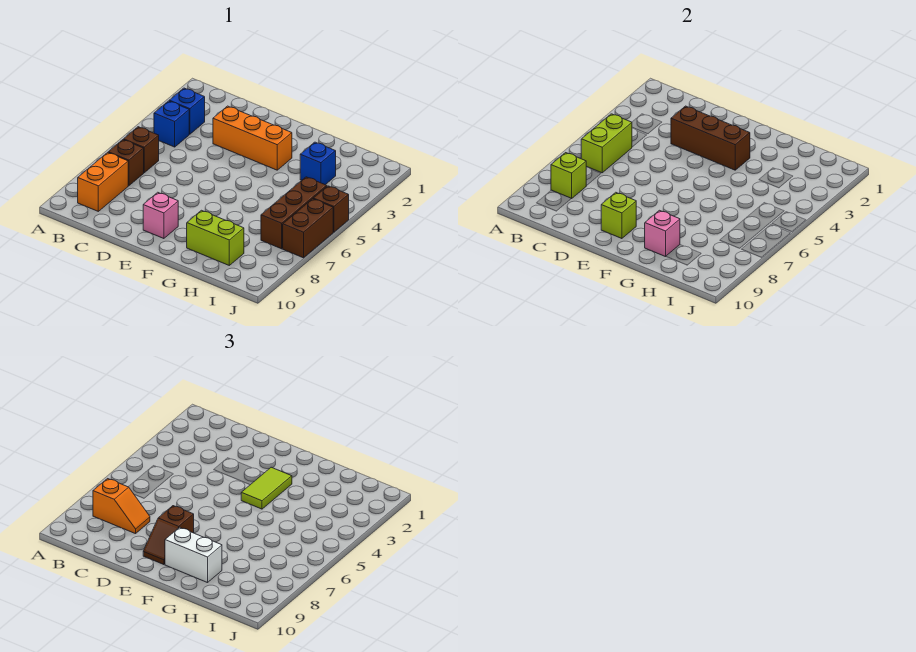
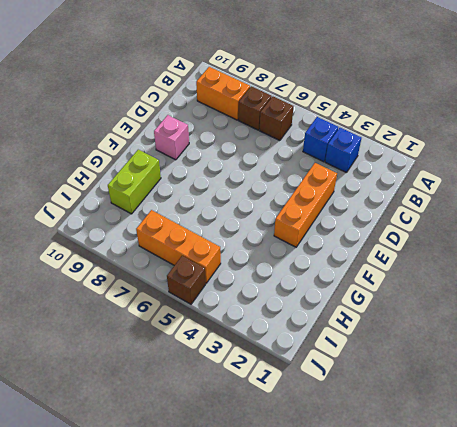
orange brick I5:I7 level 1 -> brown brick I5:I7 level 1
none -> blue brick H3 level 1
none -> brown brick J6:J7 level 1
none -> lime brick B5:B6 level 2

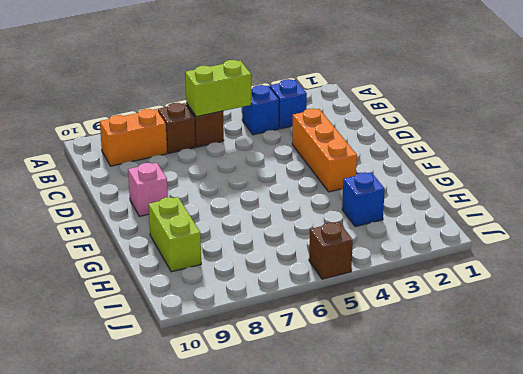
none -> brown brick I5:I7 level 1
none -> brown brick J6:J7 level 1
none -> lime brick B8 level 2

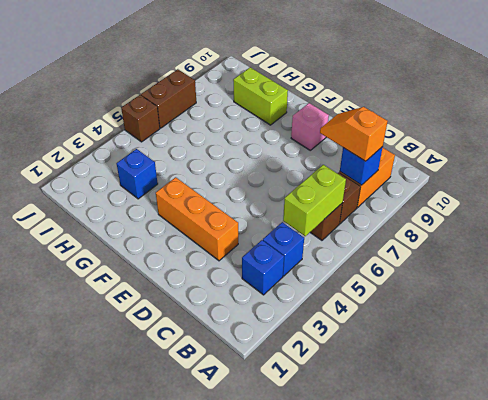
blue brick B8 level 2 -> lime brick B8 level 2
none -> brown brick I5:I7 level 1
none -> brown brick D3:F3 level 2
none -> lime brick E9 level 2

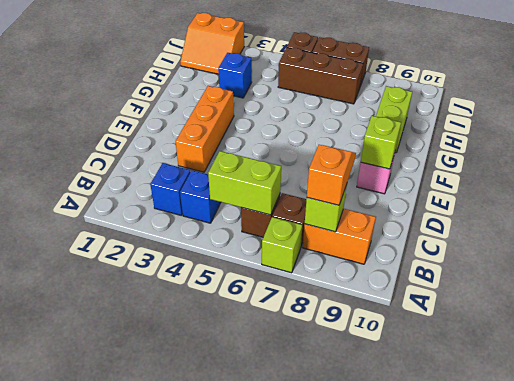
lime brick A7 level 1 -> none
orange slope I1:J2 level 1 top J -> none
none -> brown brick D3:F3 level 2
none -> pink brick G9 level 2
none -> brown slope E8:E9 level 3 top 8

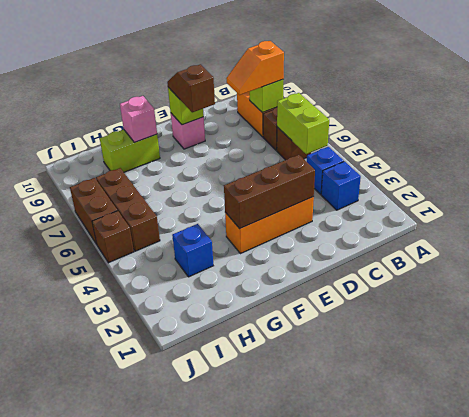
none -> lime tile F3:F4 level 3
none -> white brick F9:G9 level 3

